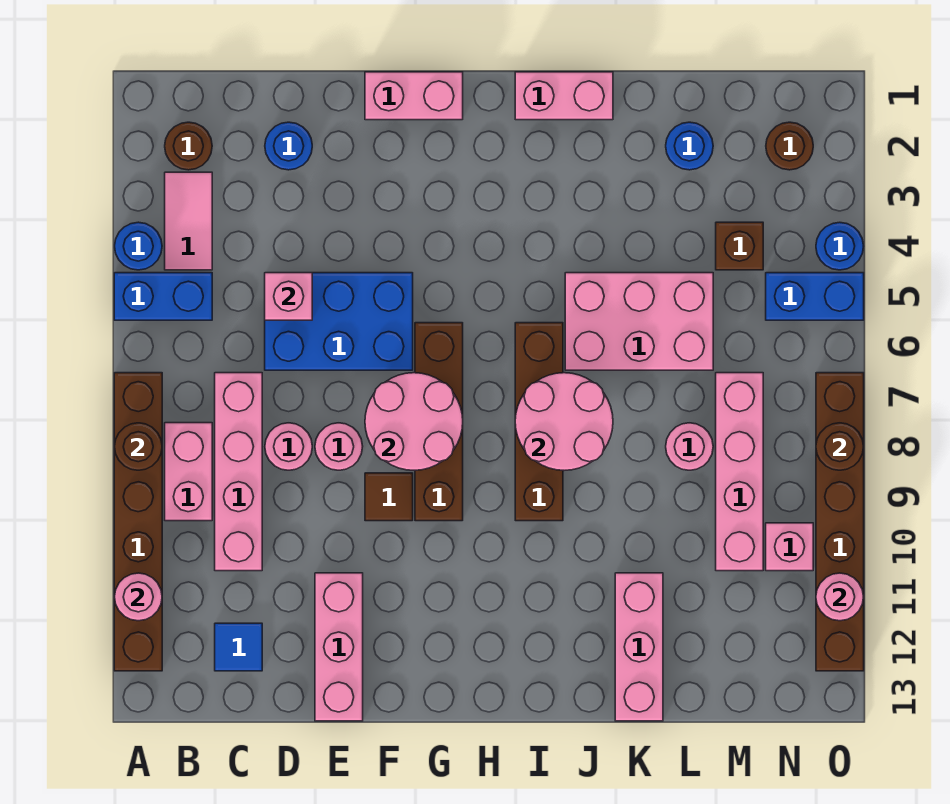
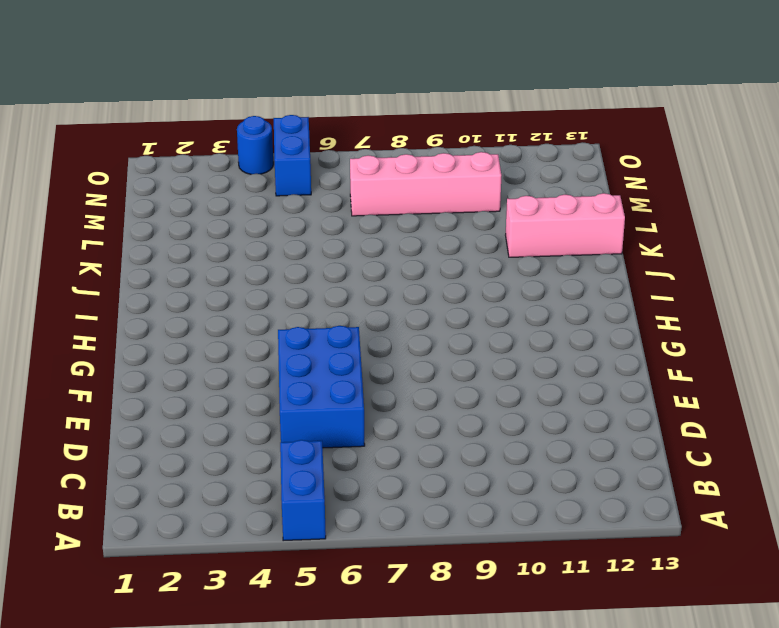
none -> blue round brick A4 level 1
none -> brown brick A7:A12 level 1
none -> brown round brick B2 level 1
none -> pink tile B3:B4 level 1

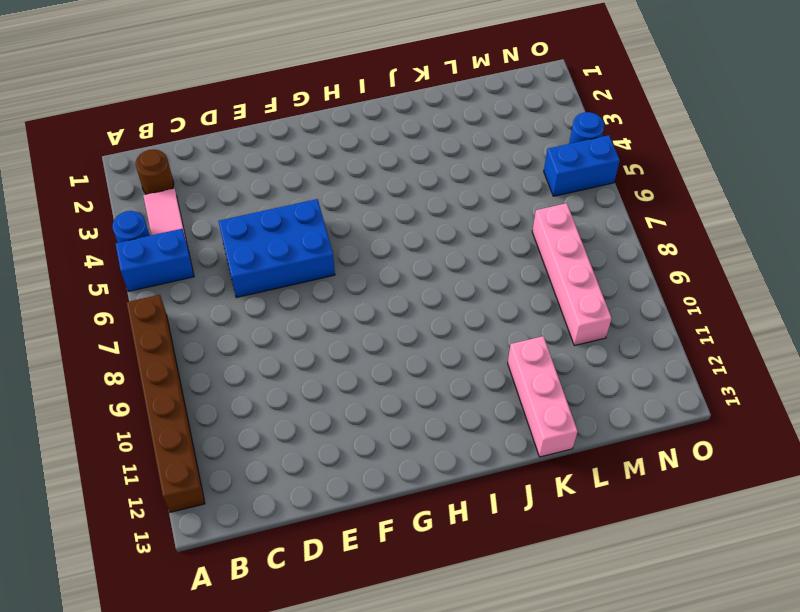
none -> pink brick B8:B9 level 1
none -> pink brick C7:C10 level 1
none -> blue tile C12 level 1
none -> blue round brick D2 level 1

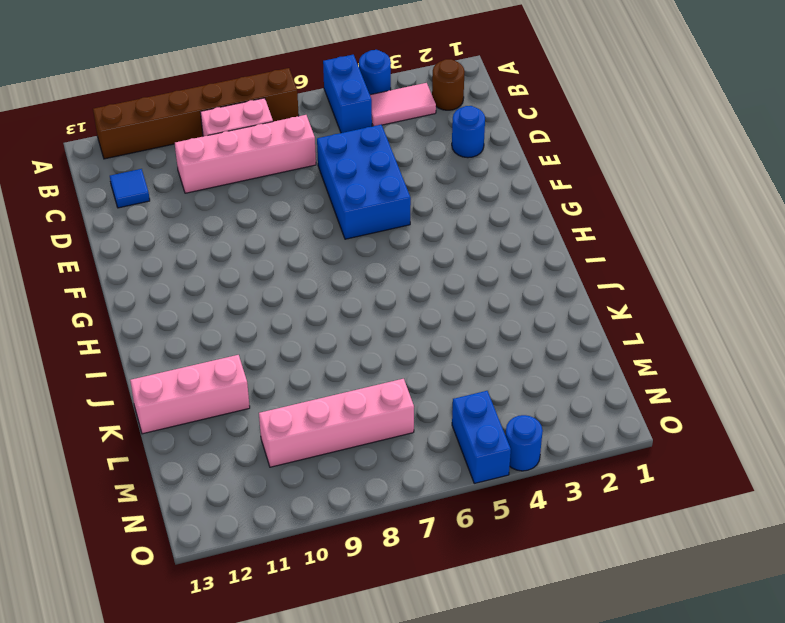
none -> pink round brick D8 level 1
none -> pink round brick E8 level 1
none -> pink brick E11:E13 level 1
none -> pink brick F1:G1 level 1

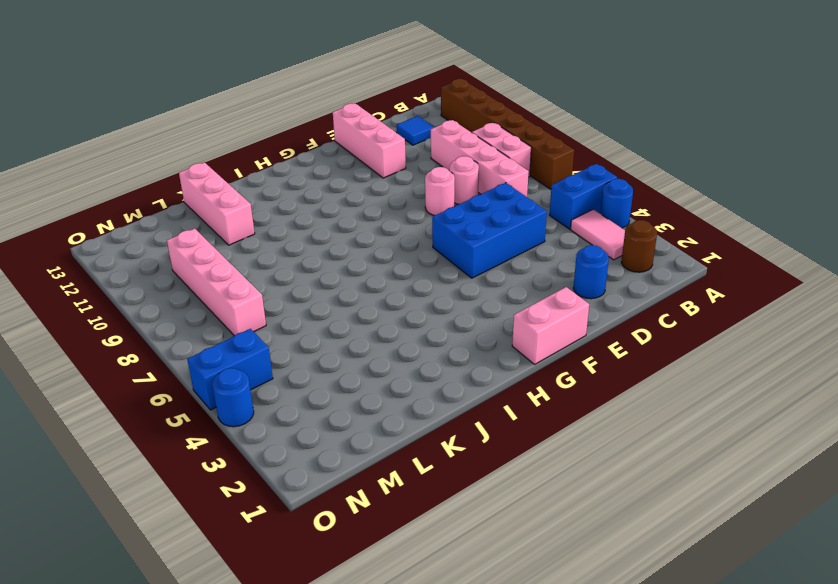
none -> brown tile F9 level 1
none -> brown brick G6:G9 level 1
none -> pink brick I1:J1 level 1
none -> brown brick I6:I9 level 1

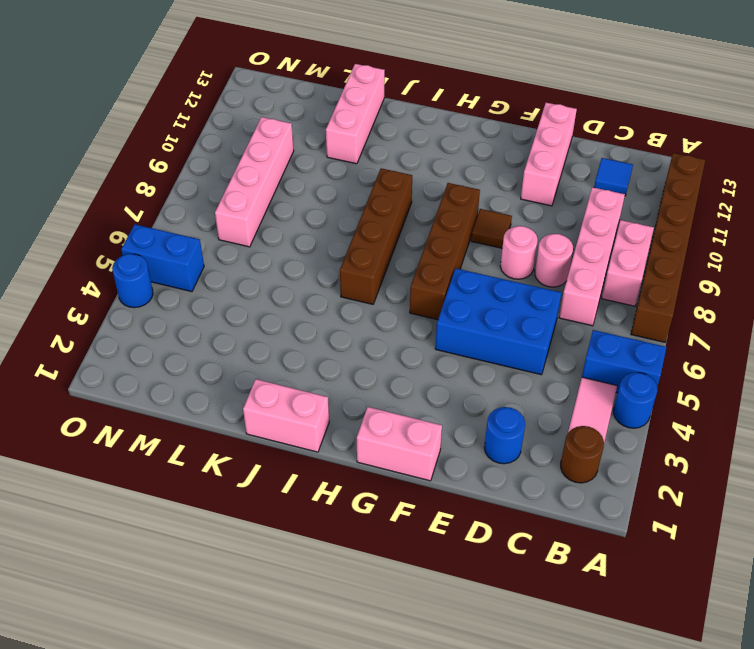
none -> pink brick J5:L6 level 1
none -> blue round brick L2 level 1
none -> pink round brick L8 level 1
none -> brown brick M4 level 1

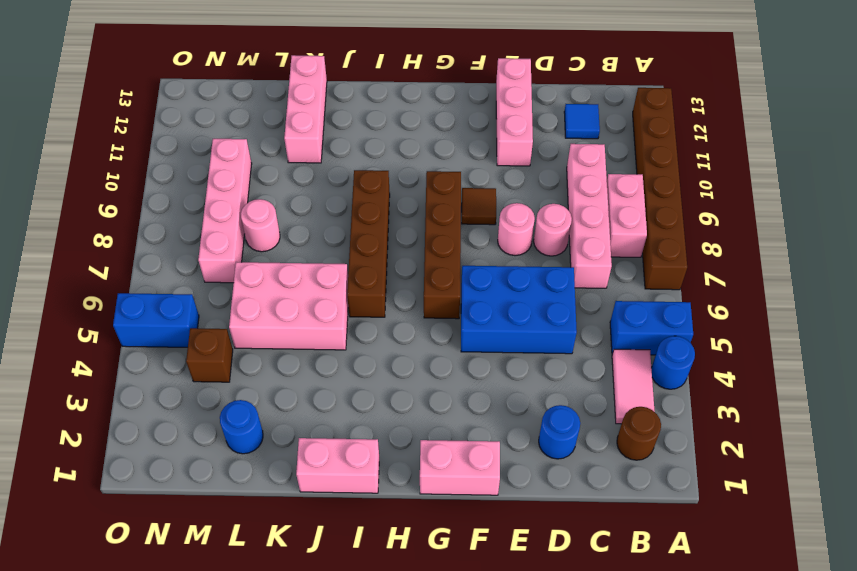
none -> brown round brick N2 level 1
none -> pink brick N10 level 1
none -> blue round brick O4 level 1
none -> brown brick O7:O12 level 1

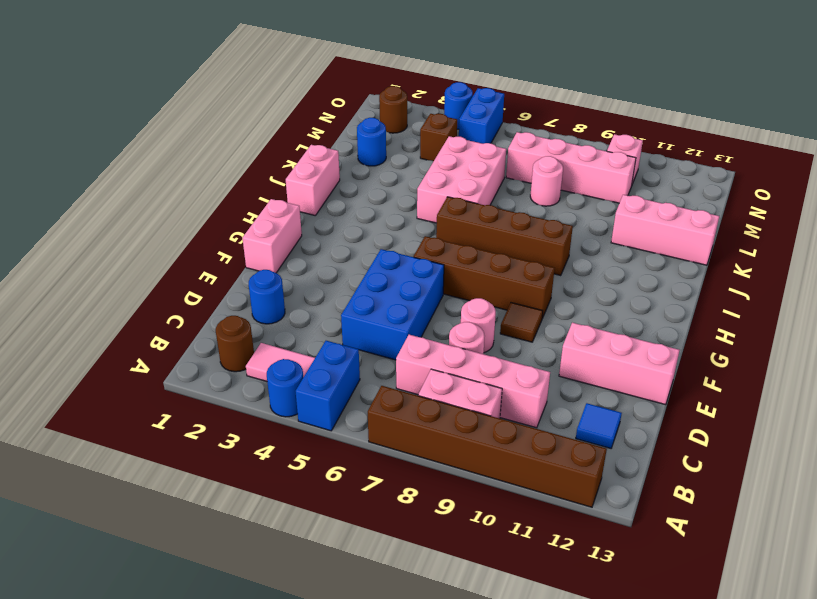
none -> brown brick O7:O12 level 1
none -> brown round brick A8 level 2
none -> pink round brick A11 level 2
none -> pink brick D5 level 2

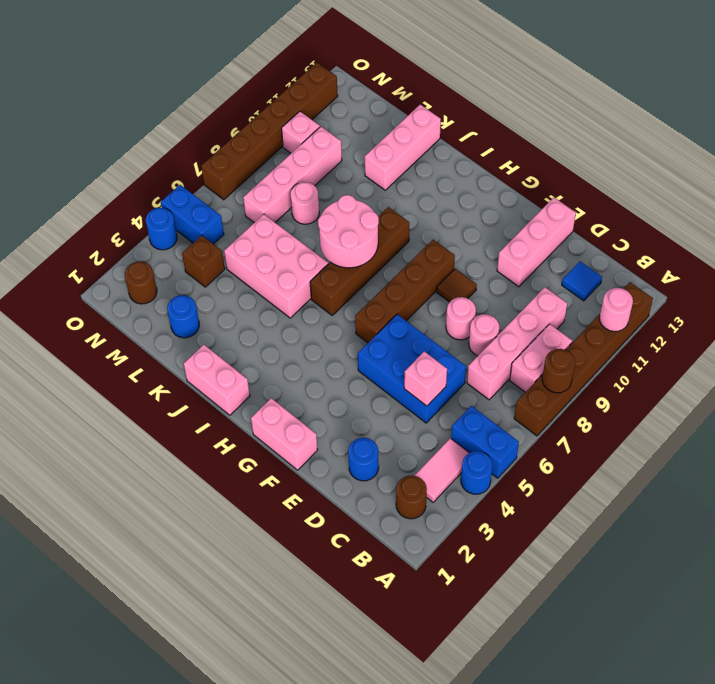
none -> pink round brick F7:G8 level 2
none -> brown round brick O8 level 2
none -> pink round brick O11 level 2

